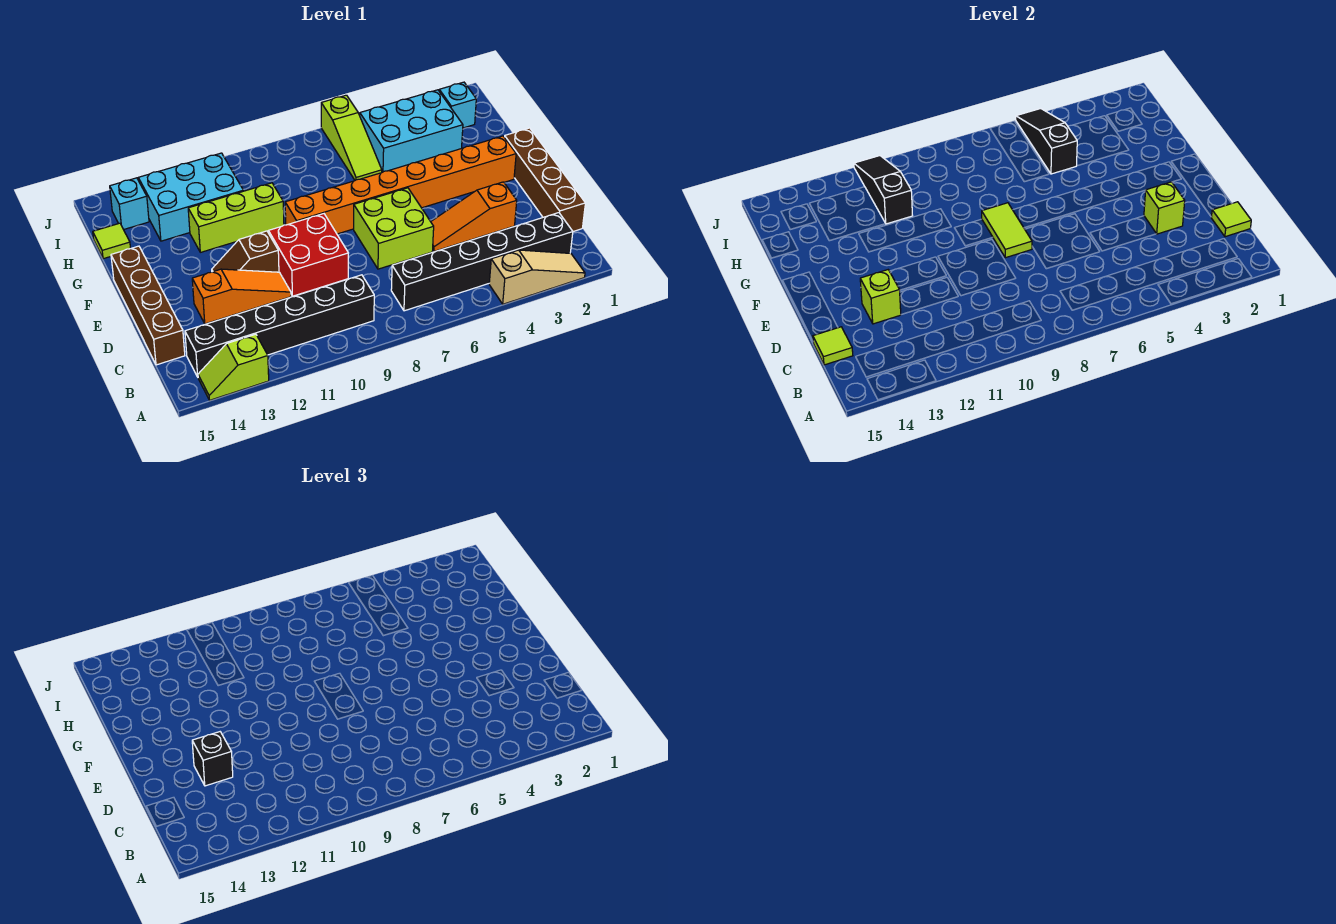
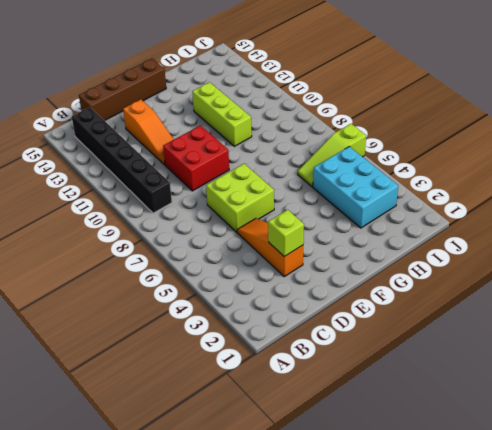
none -> tan slope A2:A4 level 1 top 4
none -> lime slope A13:A14 level 1 top 13
none -> black brick B2:B7 level 1

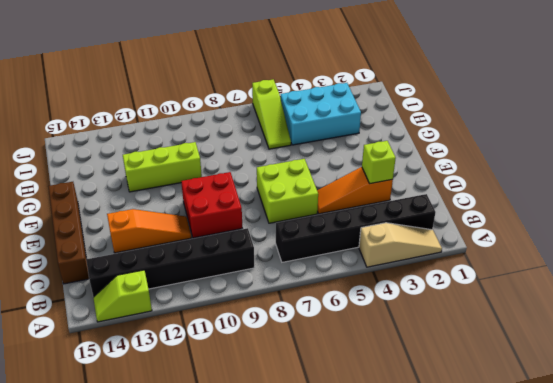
none -> brown brick C1:F1 level 1
none -> brown slope E11:E12 level 1 top 11
none -> orange brick F2:F9 level 1

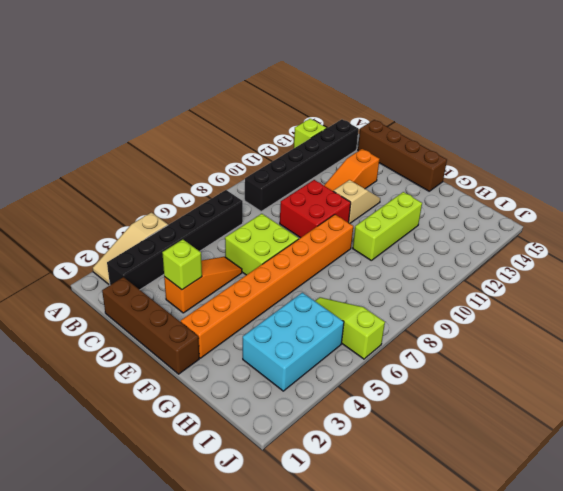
tan slope E11:E12 level 1 top 11 -> brown slope E11:E12 level 1 top 11
none -> cyan brick H11:I13 level 1
none -> lime tile H15 level 1
none -> cyan brick I2 level 1

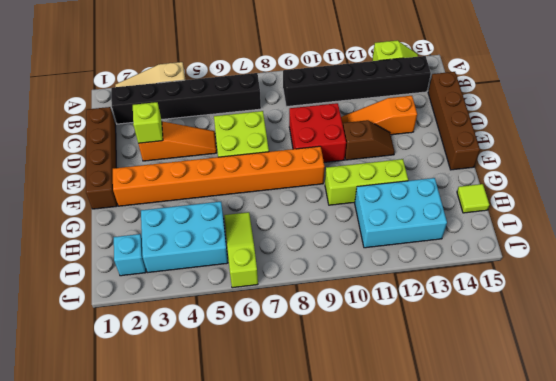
none -> cyan brick I14 level 1
none -> lime tile C1 level 2
none -> lime tile C15 level 2

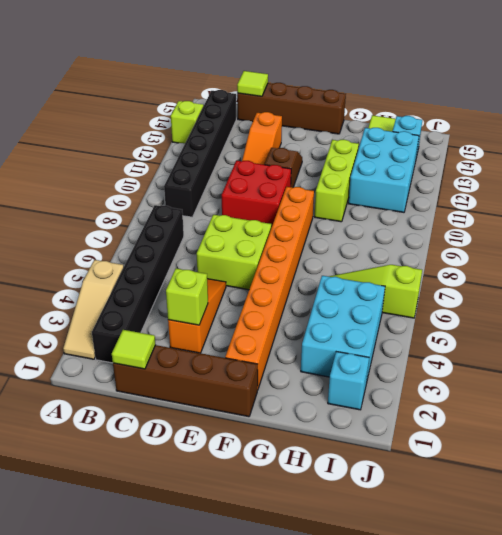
none -> lime brick D13 level 2
none -> lime tile E8:F8 level 2
none -> black slope H5:J5 level 2 top H

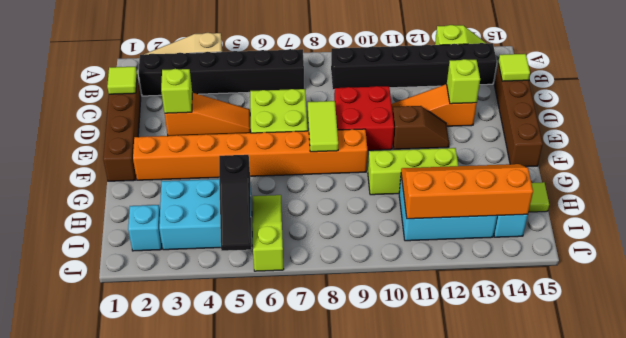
orange slope H11:I14 level 2 top I -> black slope H11:J11 level 2 top H
none -> black brick D13 level 3

